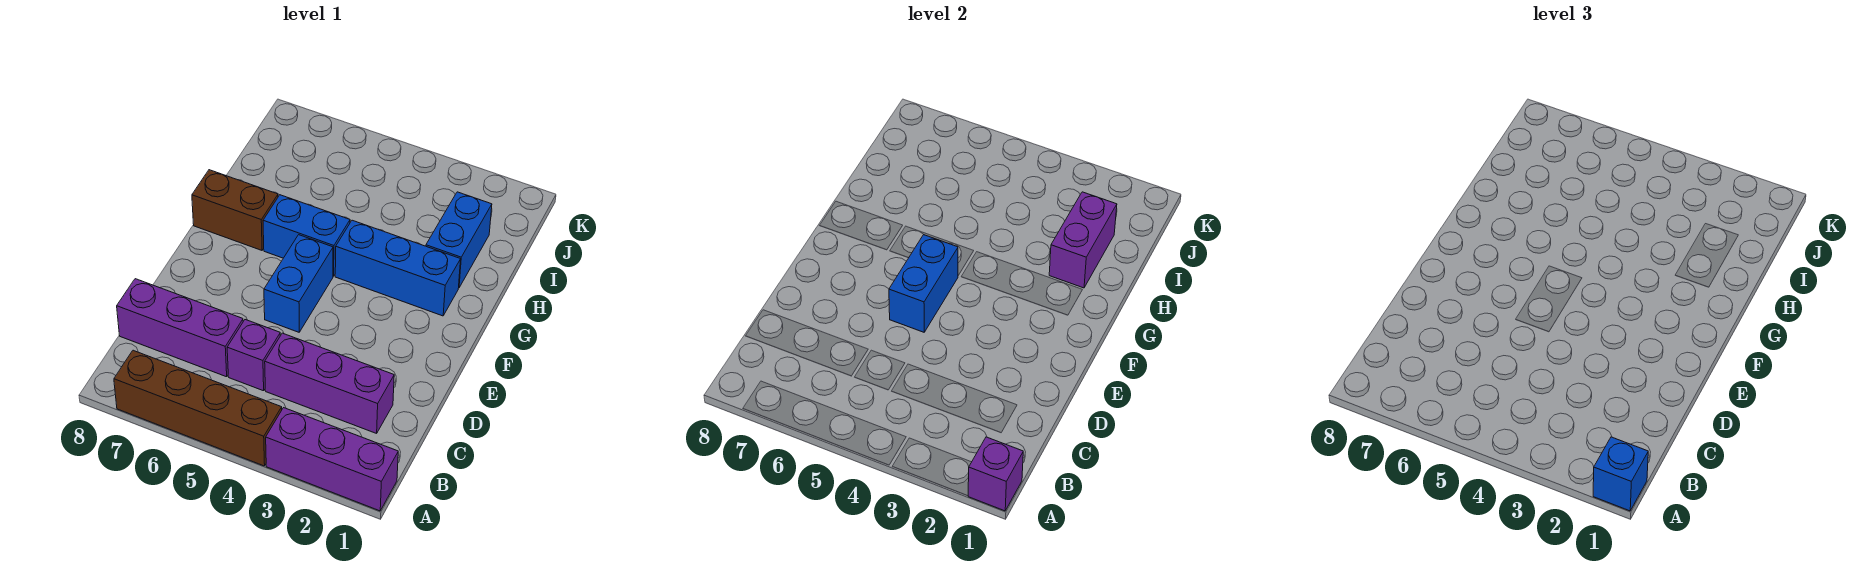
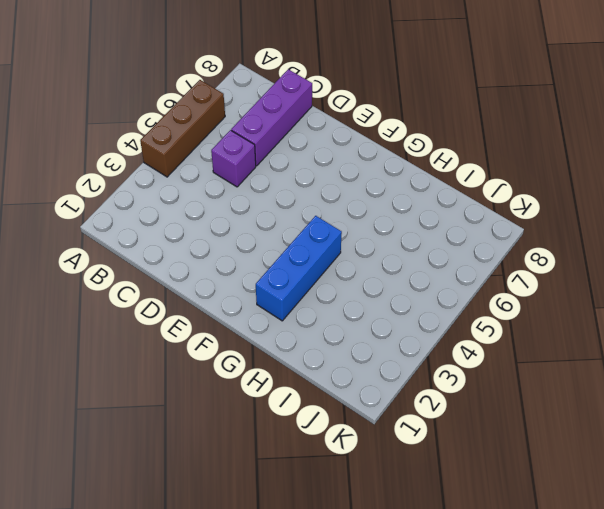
brown brick A4:A6 level 1 -> brown brick A4:A7 level 1
none -> purple brick A1:A3 level 1
none -> purple brick C2:C4 level 1
none -> blue brick E5:F5 level 1

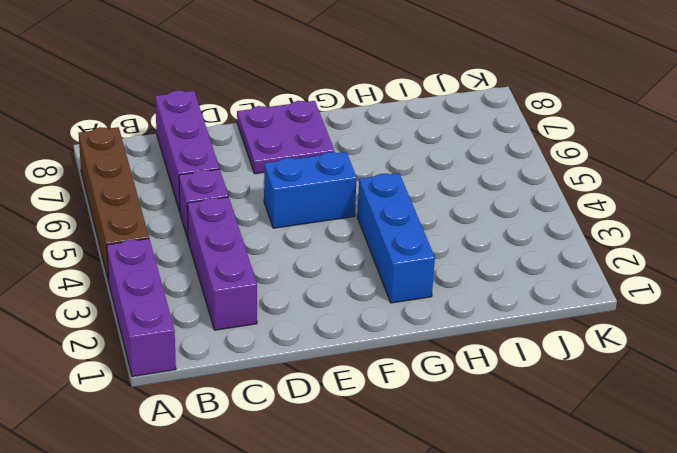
purple plate E7:F8 level 1 -> none
none -> blue brick G5:G6 level 1
none -> brown brick G7:G8 level 1
none -> blue brick H2:I2 level 1

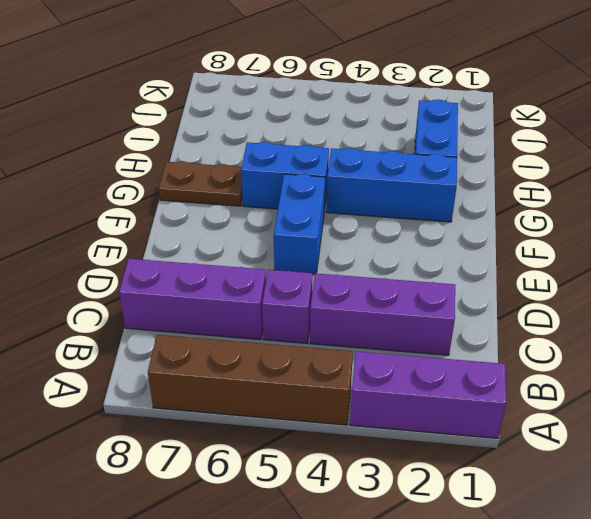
brown plate G7:G8 level 1 -> brown brick G7:G8 level 1
none -> purple brick A1 level 2
none -> blue brick E5:F5 level 2
none -> purple brick H2:I2 level 2

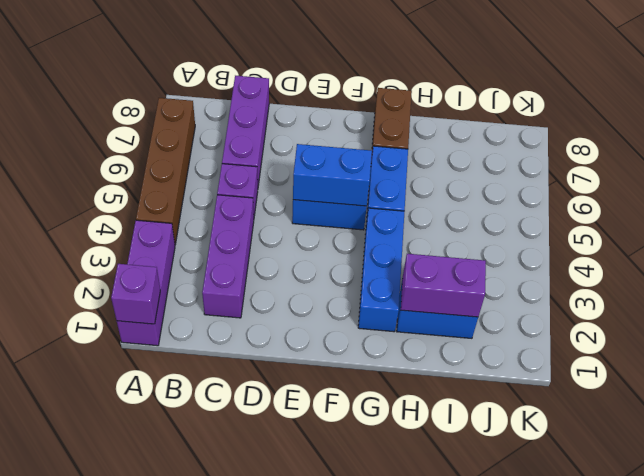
none -> blue brick A1 level 3

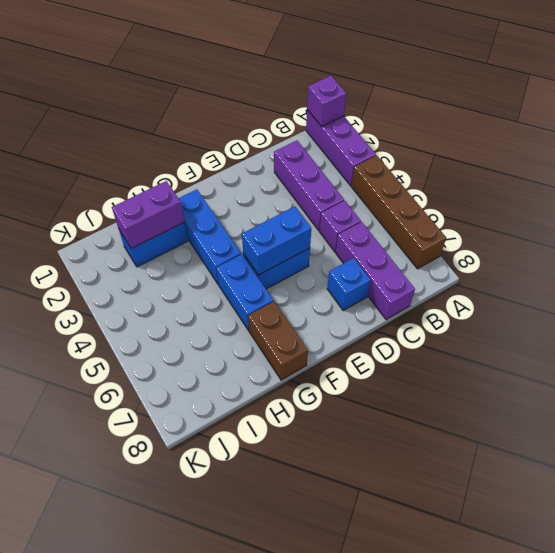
blue brick D7 level 1 -> blue brick A1 level 3

